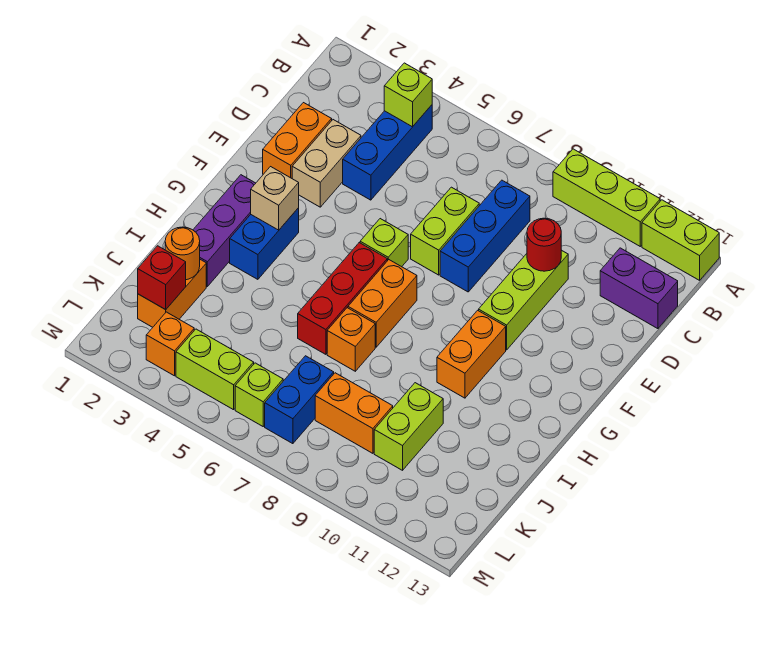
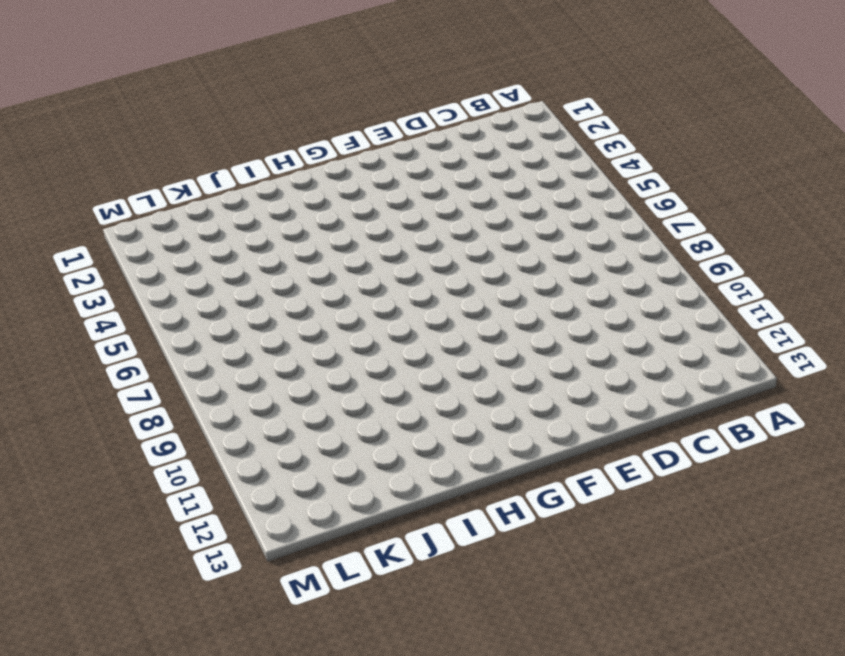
none -> lime brick A9:A11 level 1
none -> lime brick A12:A13 level 1
none -> blue brick B4:D4 level 1

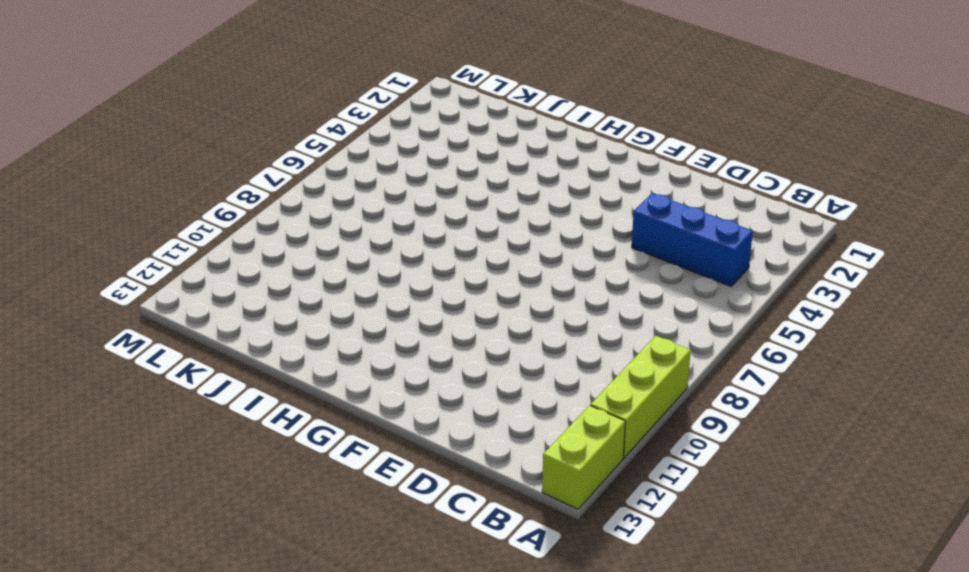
none -> blue brick C8:E8 level 1
none -> purple brick C12:C13 level 1
none -> orange brick D2:E2 level 1

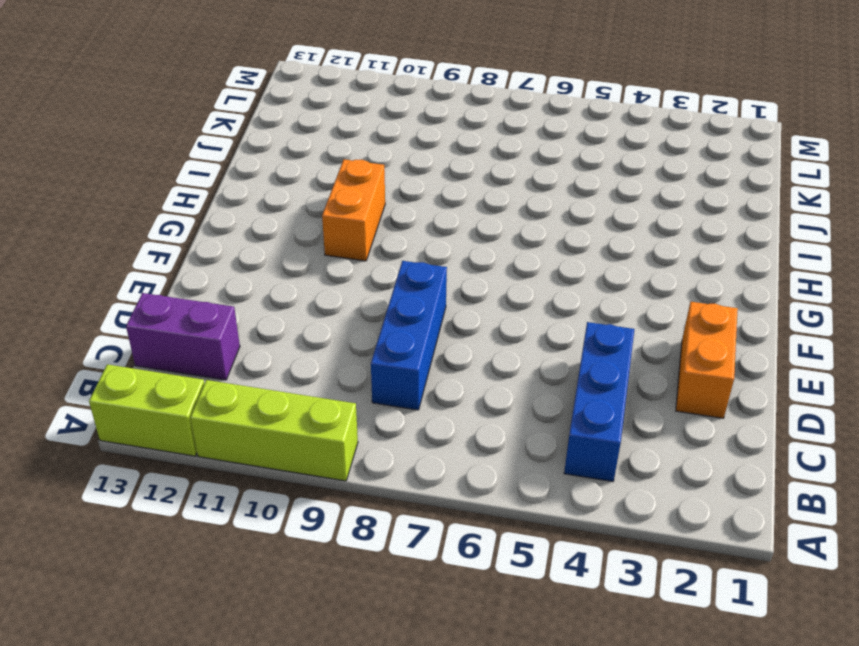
none -> tan brick D3:E3 level 1
none -> lime brick D7:E7 level 1
none -> lime brick D10:F10 level 1

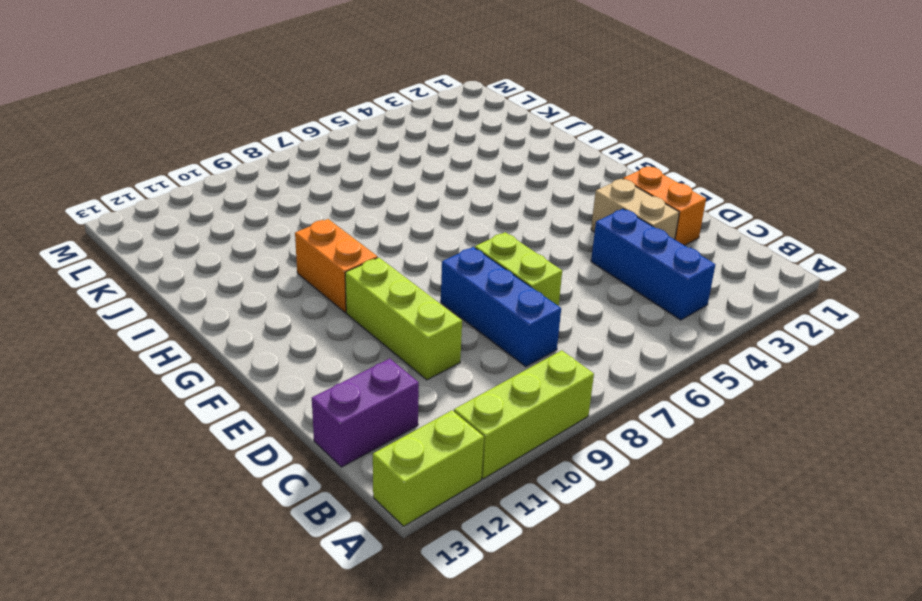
none -> lime brick F6 level 1
none -> purple brick G2:I2 level 1
none -> blue brick G3:H3 level 1

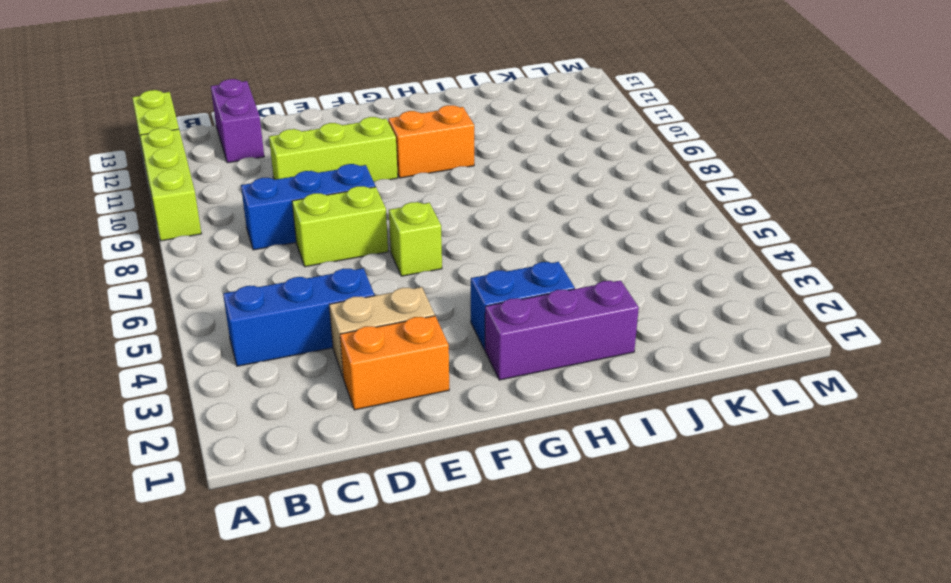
none -> red brick G6:I6 level 1
none -> orange brick G7:H7 level 1
none -> orange brick I7 level 1

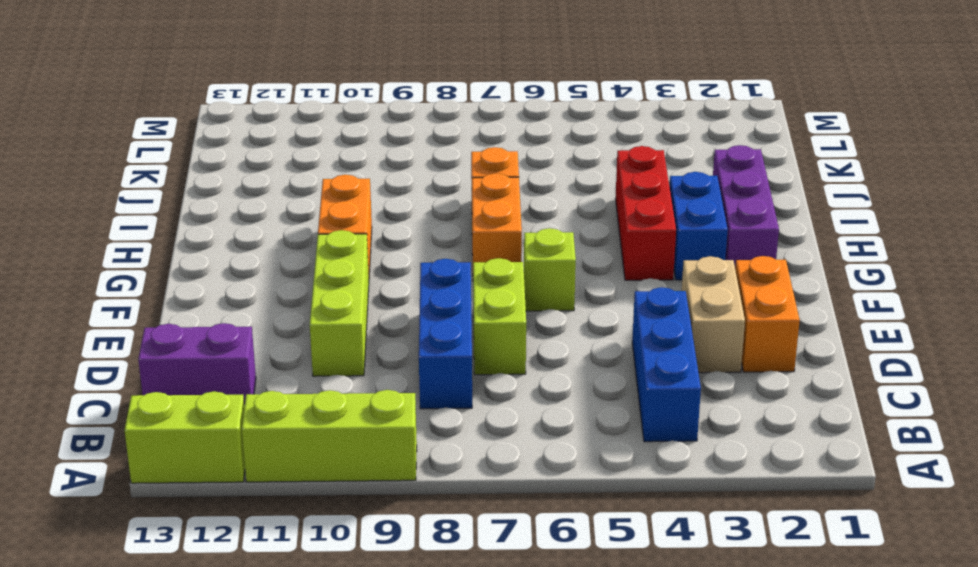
red brick G4:I4 level 1 -> red brick G6:I6 level 1
none -> orange brick J2:K2 level 1
none -> lime brick J10:K10 level 1
none -> blue brick K7:L7 level 1

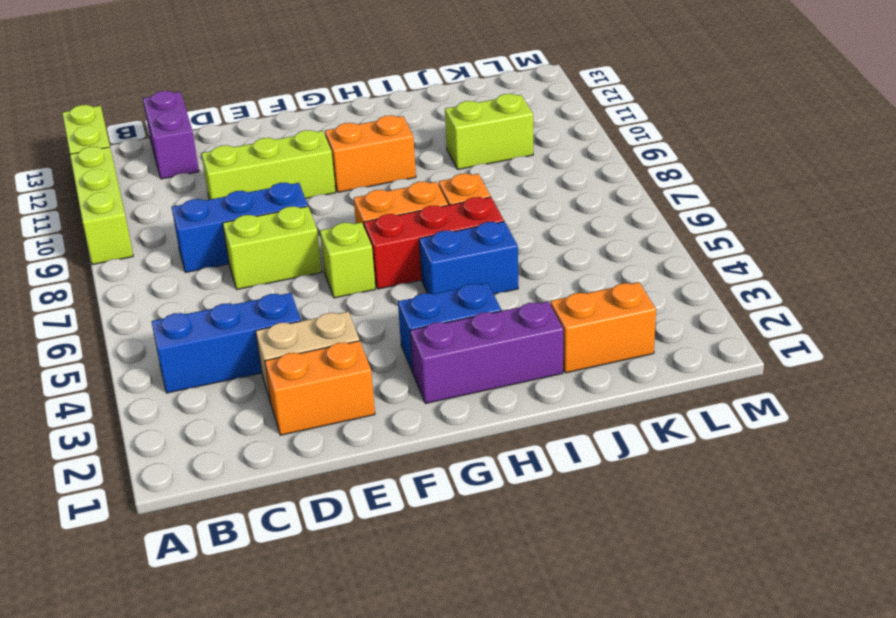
blue brick H5:I5 level 1 -> blue brick K7:L7 level 1
none -> orange brick K8:K9 level 1
none -> orange brick L3 level 1
none -> lime brick L4:L5 level 1

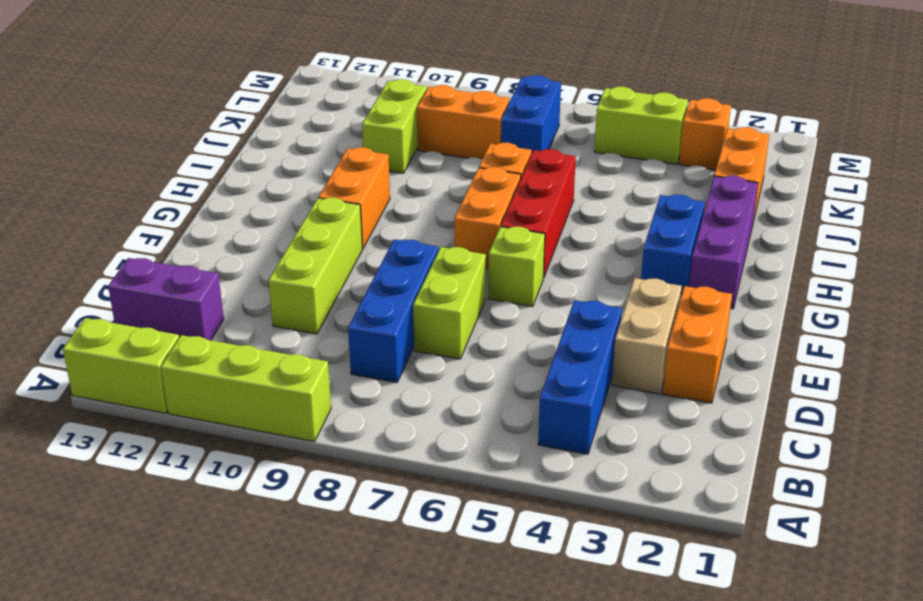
none -> lime brick L6 level 1
none -> lime brick B4 level 2
none -> red round brick D10 level 2

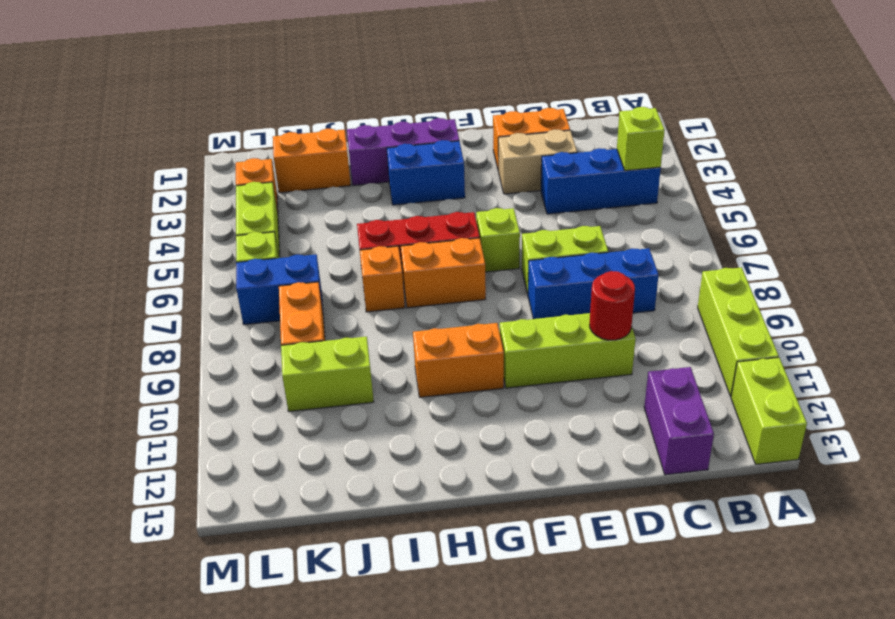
none -> tan brick G3 level 2
none -> orange round brick J2 level 2
none -> red brick K2 level 2

